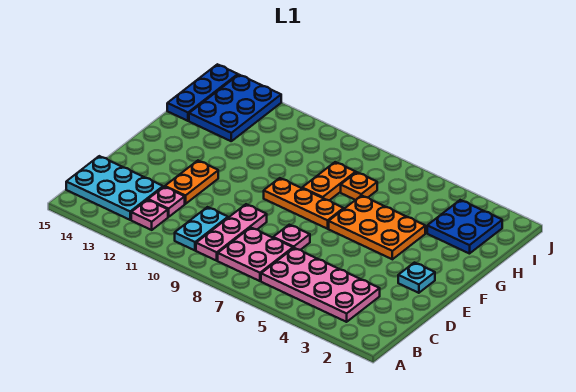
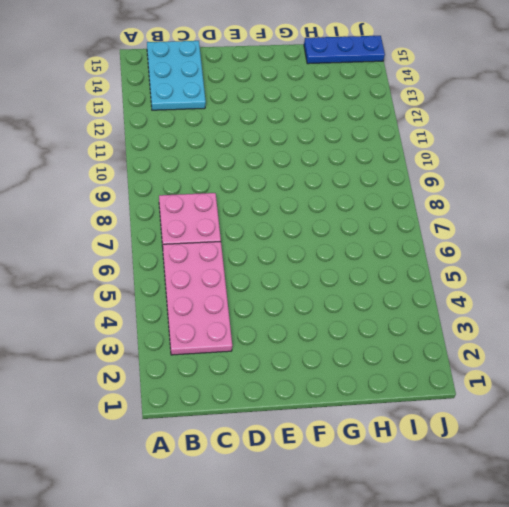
none -> pink plate B9:D9 level 1
none -> cyan plate B10:C10 level 1
none -> pink plate B12 level 1

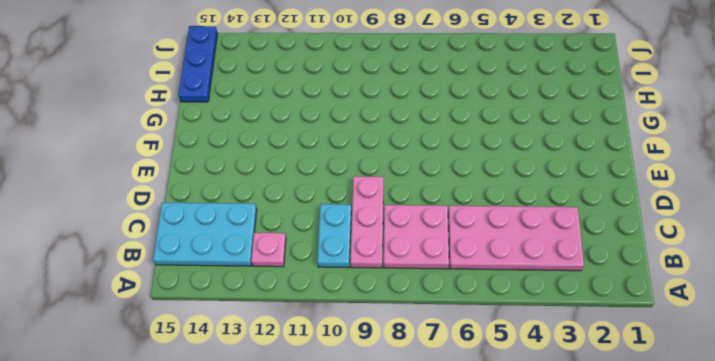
none -> pink plate C12 level 1
none -> pink plate D7 level 1
none -> orange plate D12:E12 level 1

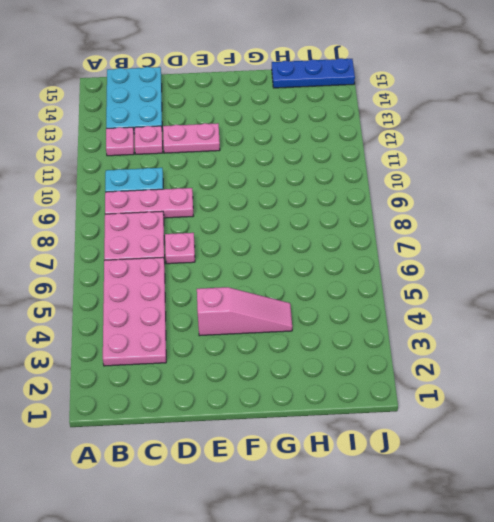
pink plate D12:E12 level 1 -> orange plate D12:E12 level 1
pink slope E4:G4 level 1 top E -> orange plate F4:G6 level 1
none -> cyan plate E2 level 1
none -> orange plate F7:F9 level 1
none -> orange plate G8:H8 level 1

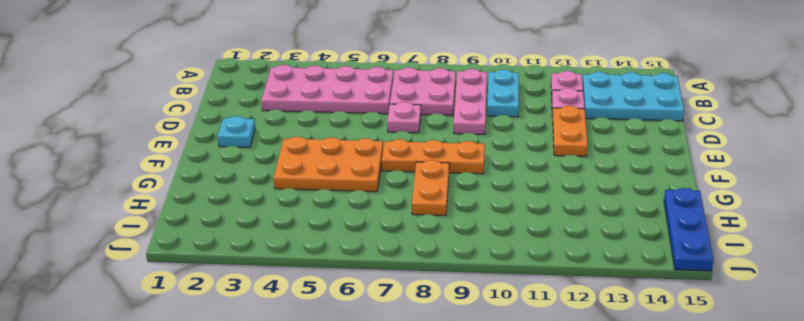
none -> blue plate H2:I3 level 1
none -> orange plate H7 level 1
none -> blue plate H13:J14 level 1

